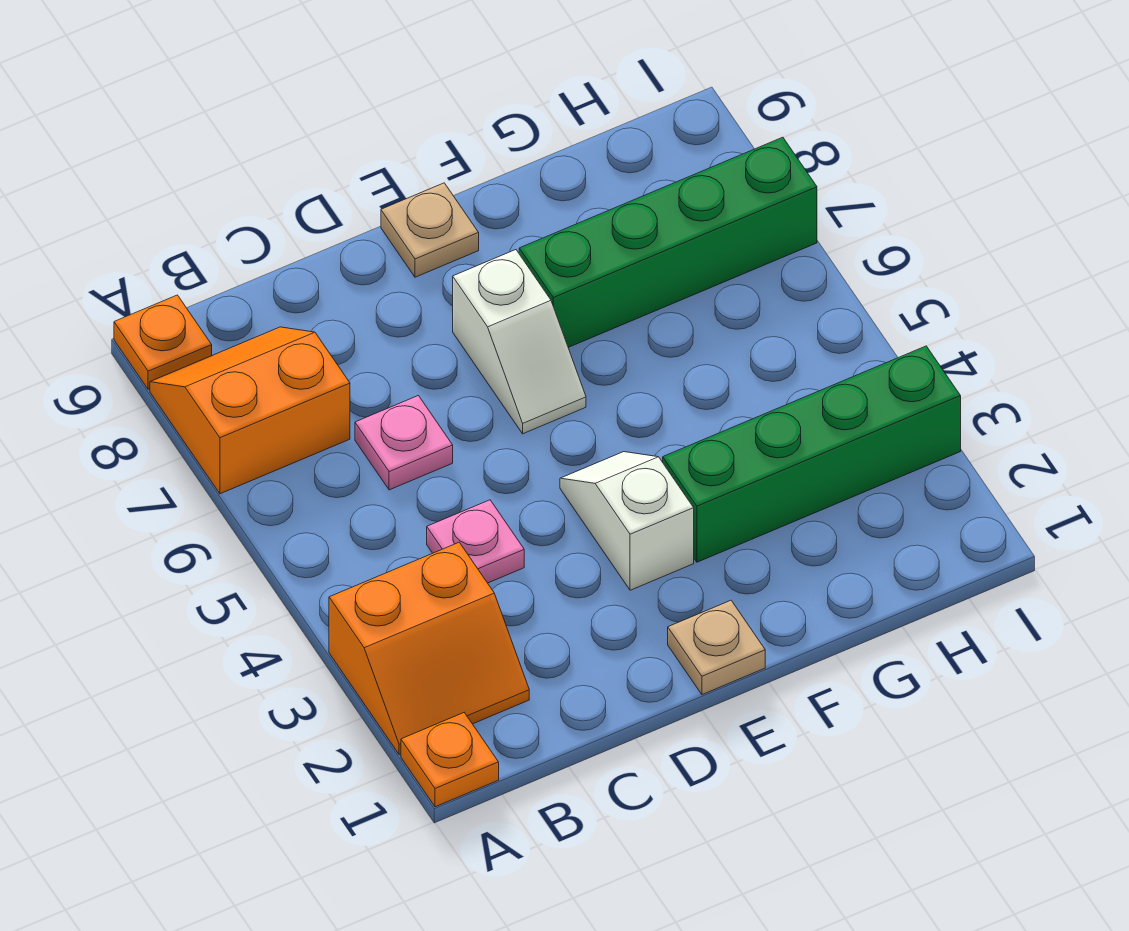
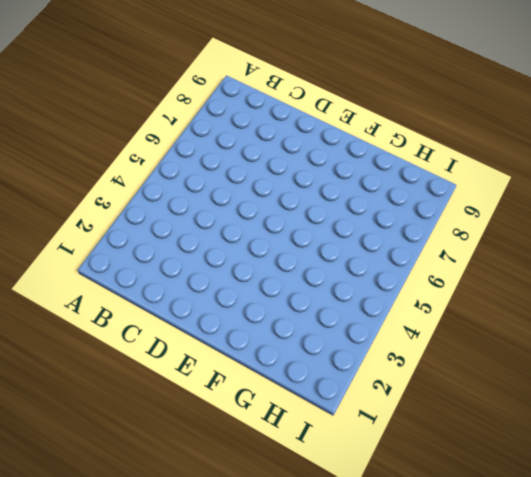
none -> orange plate A1 level 1
none -> orange slope A2:B3 level 1 top 3
none -> orange slope A7:B8 level 1 top 7

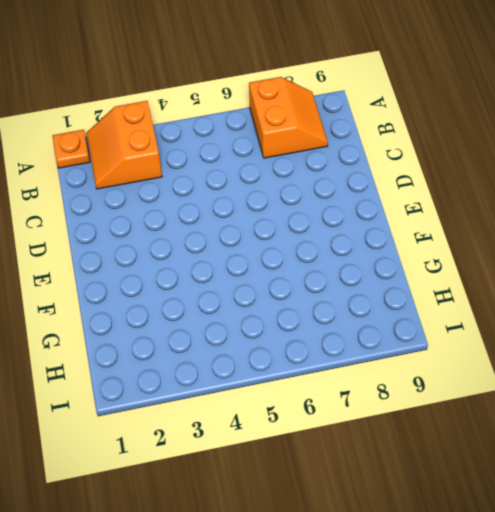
none -> orange plate A9 level 1
none -> pink plate C4 level 1
none -> pink plate C6 level 1

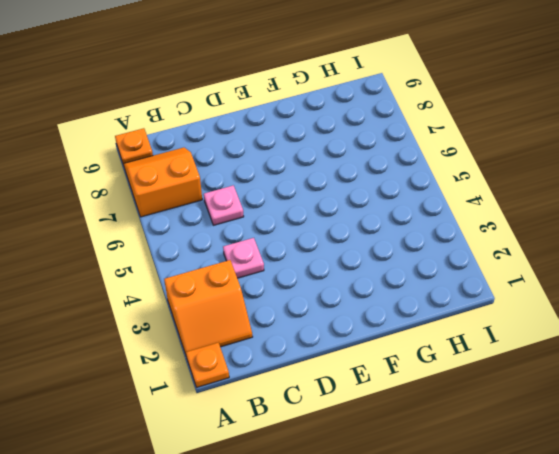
none -> tan plate E1 level 1
none -> white slope E3:E4 level 1 top 3
none -> white slope E6:E7 level 1 top 7

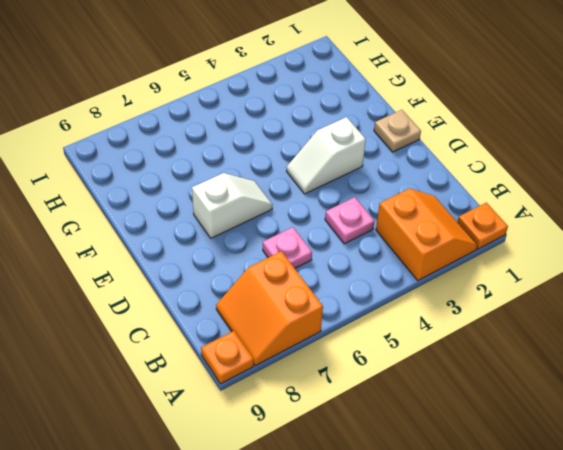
none -> tan plate E9 level 1
none -> green brick F3:I3 level 1
none -> green brick F7:I7 level 1

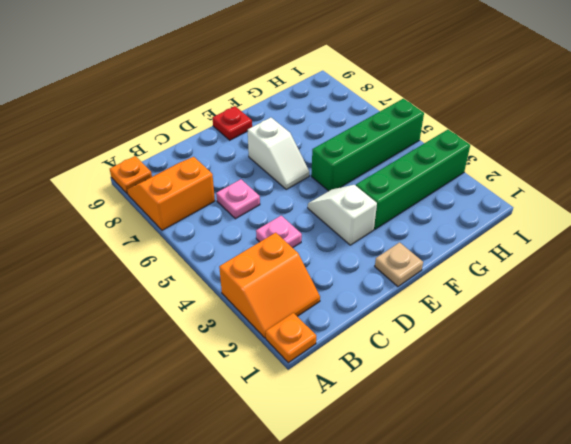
red plate E9 level 1 -> tan plate E9 level 1
green brick F5:I5 level 1 -> green brick F7:I7 level 1

